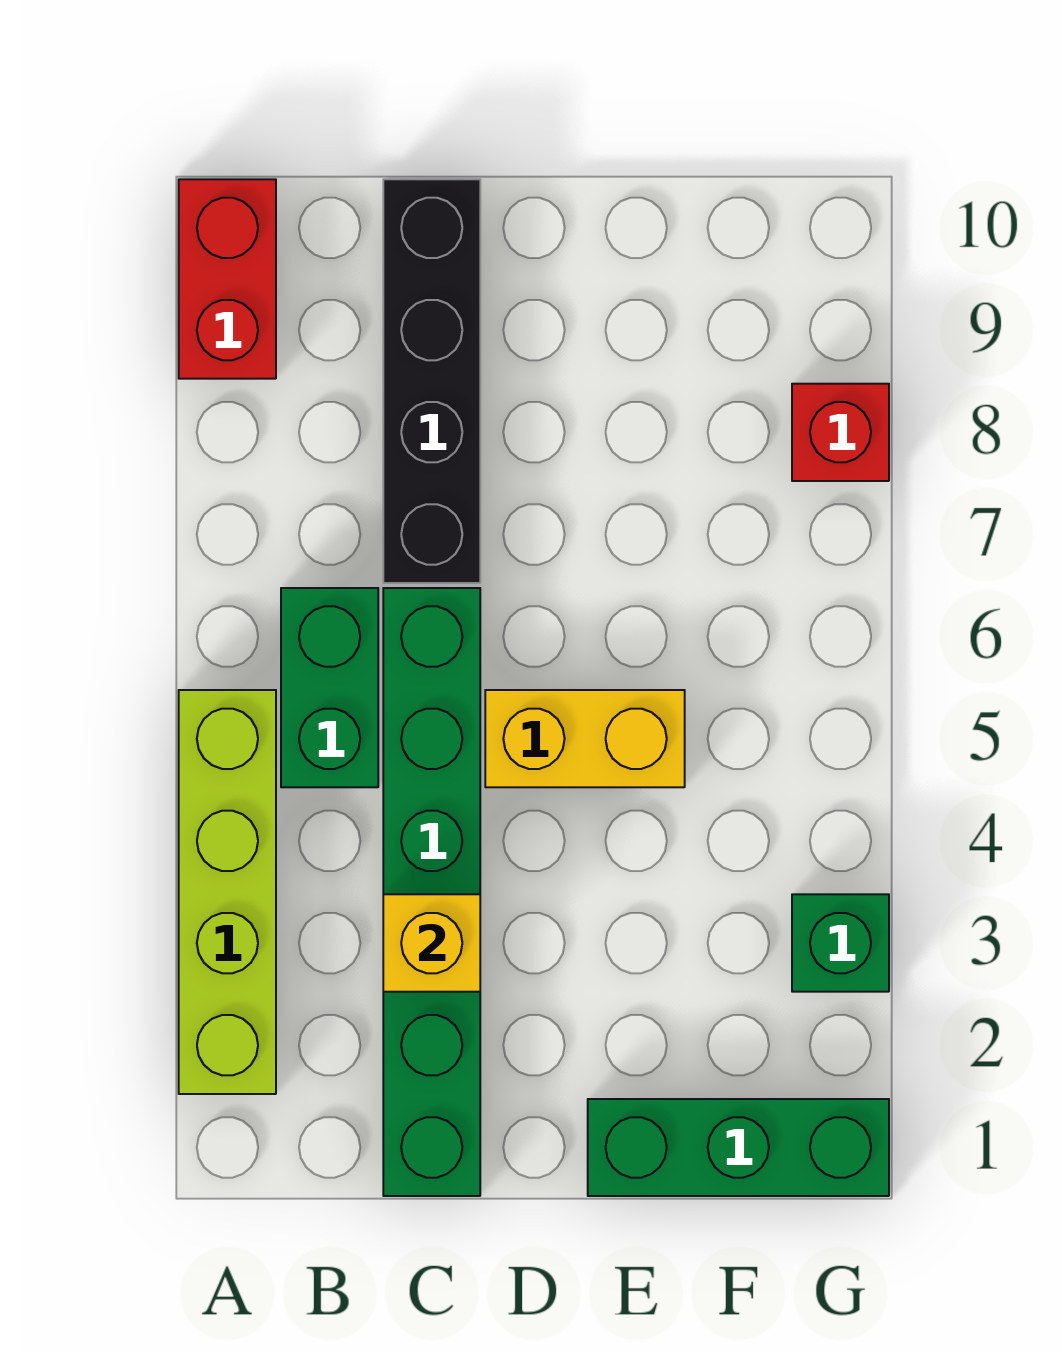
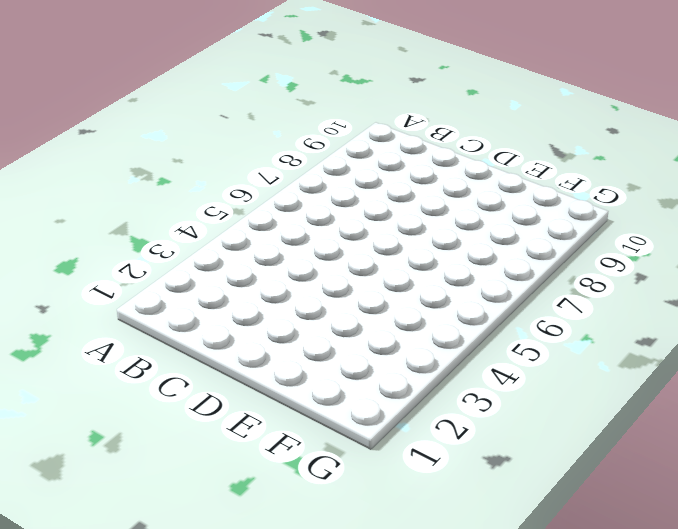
none -> lime brick A2:A5 level 1
none -> red brick A9:A10 level 1

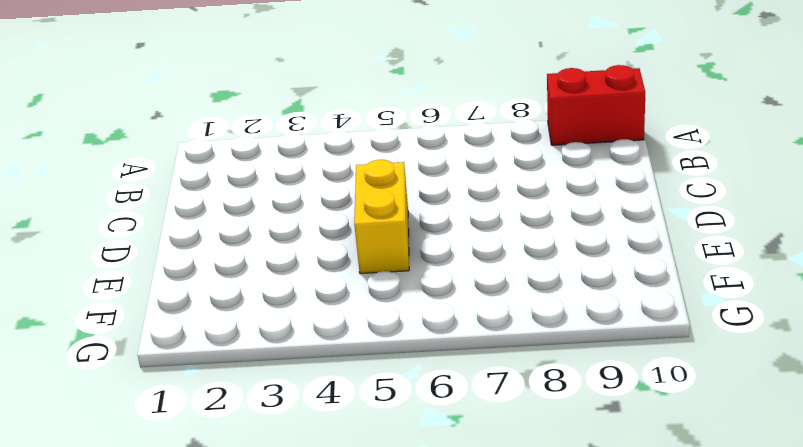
none -> lime brick A2:A5 level 1
none -> green brick B5:B6 level 1

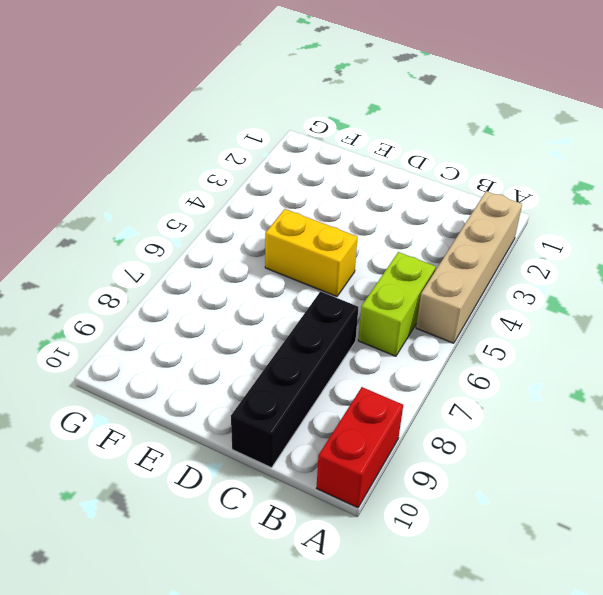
tan brick A2:A5 level 1 -> lime brick A2:A5 level 1
lime brick B5:B6 level 1 -> green brick B5:B6 level 1
none -> green brick C1:C6 level 1
none -> green brick E1:G1 level 1

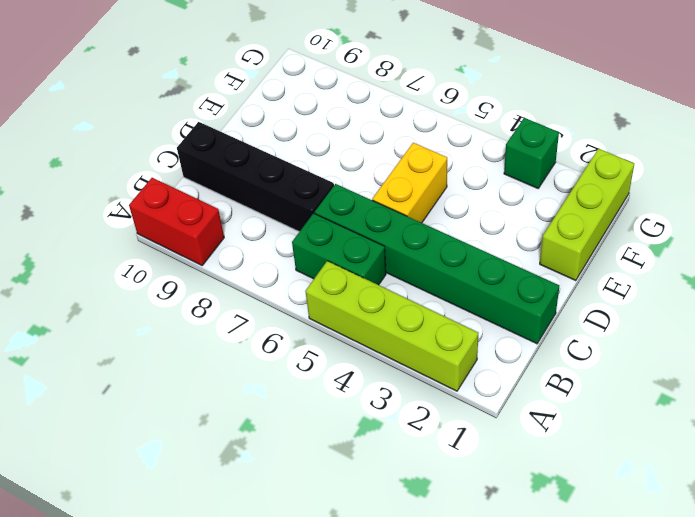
lime brick E1:G1 level 1 -> green brick E1:G1 level 1
none -> red brick G8 level 1
none -> yellow brick C3 level 2

